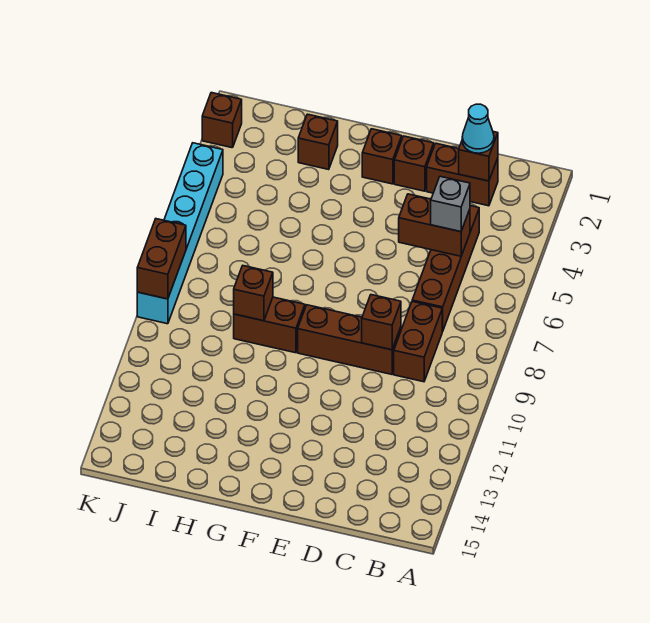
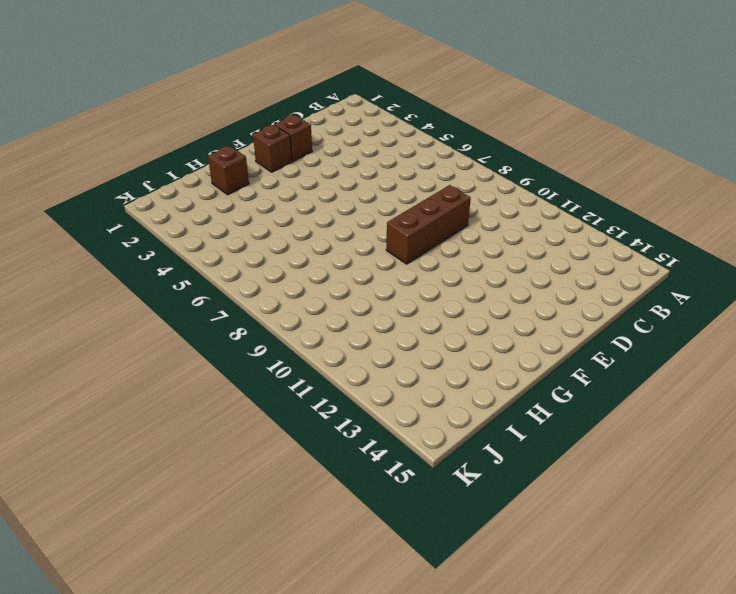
none -> brown brick C2:D2 level 1
none -> brown brick C4:C7 level 1
none -> brown brick C8:C9 level 1

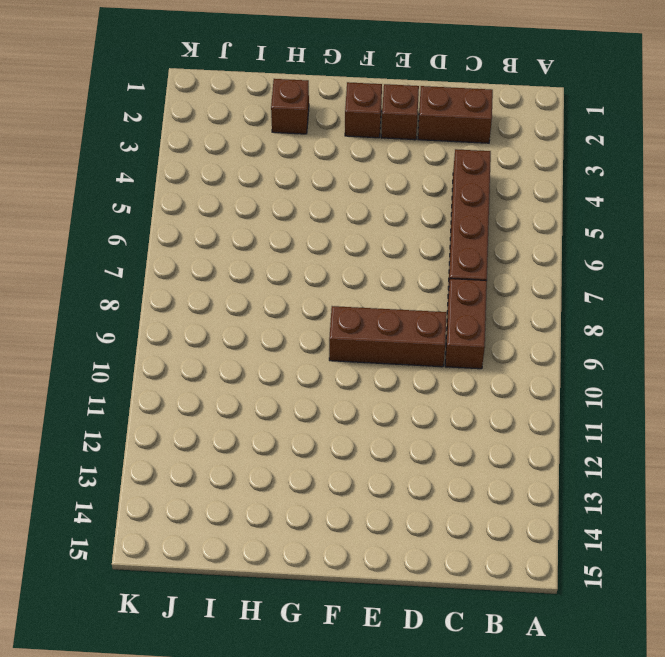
none -> brown brick G9:H9 level 1
none -> brown brick K2 level 1
none -> cyan brick K4:K9 level 1

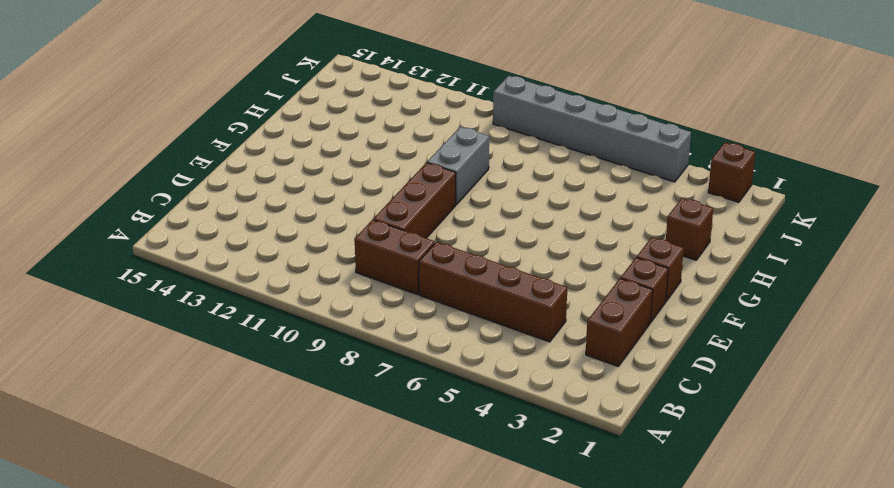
grey brick G9:H9 level 1 -> brown brick G9:H9 level 1
grey brick K4:K9 level 1 -> cyan brick K4:K9 level 1
none -> brown brick C2 level 2
none -> brown brick C5:D5 level 2
none -> brown brick D9 level 2

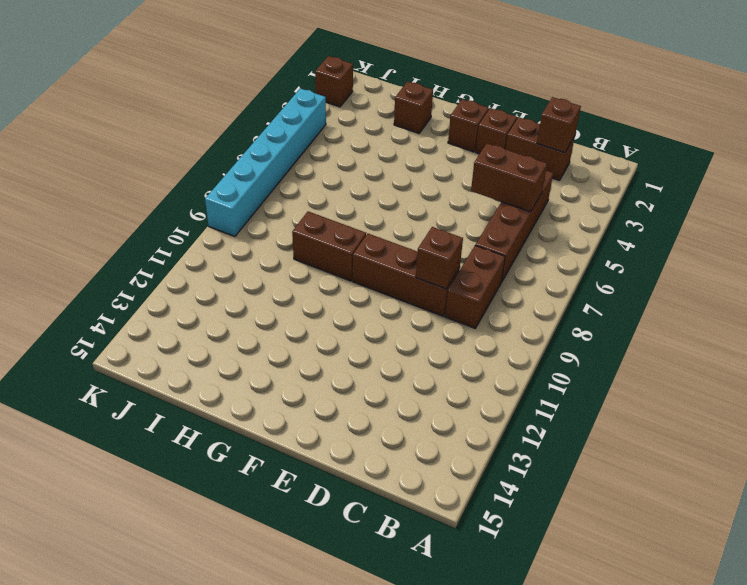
none -> brown brick H9 level 2
none -> brown brick K8:K9 level 2
none -> cyan cone C2 level 3

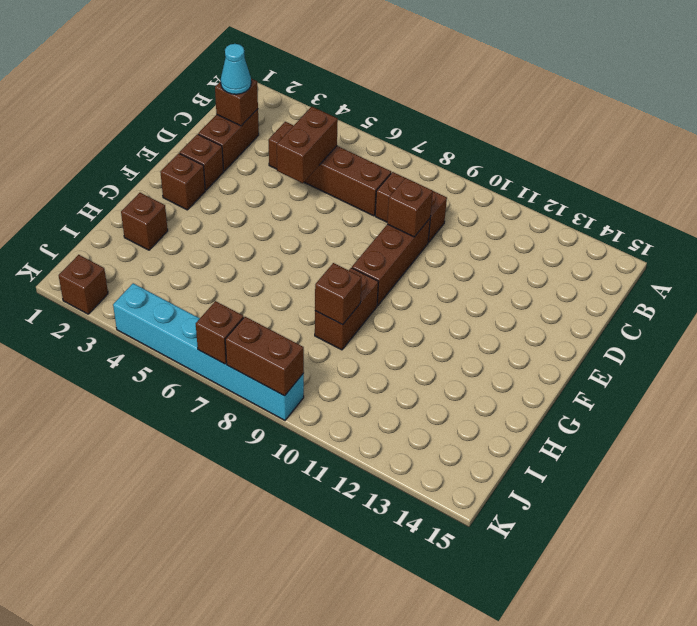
brown brick K7 level 2 -> none
none -> grey brick C5 level 3

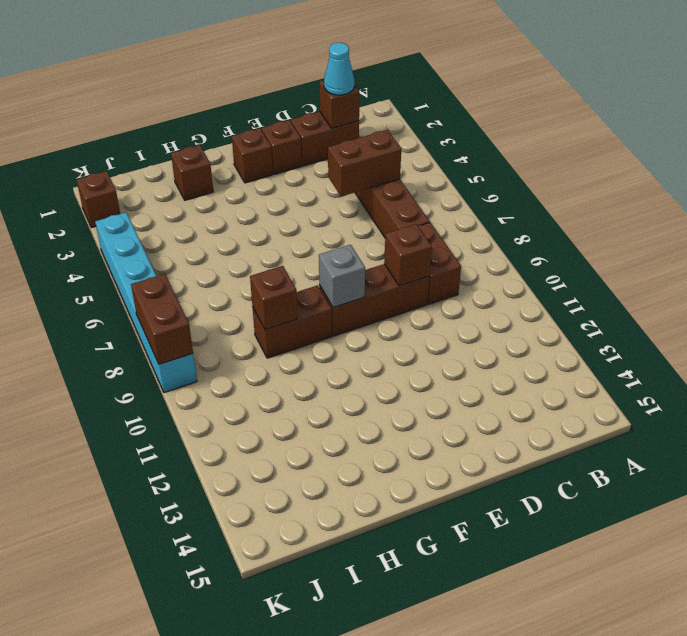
grey brick F9 level 2 -> grey brick C5 level 3

